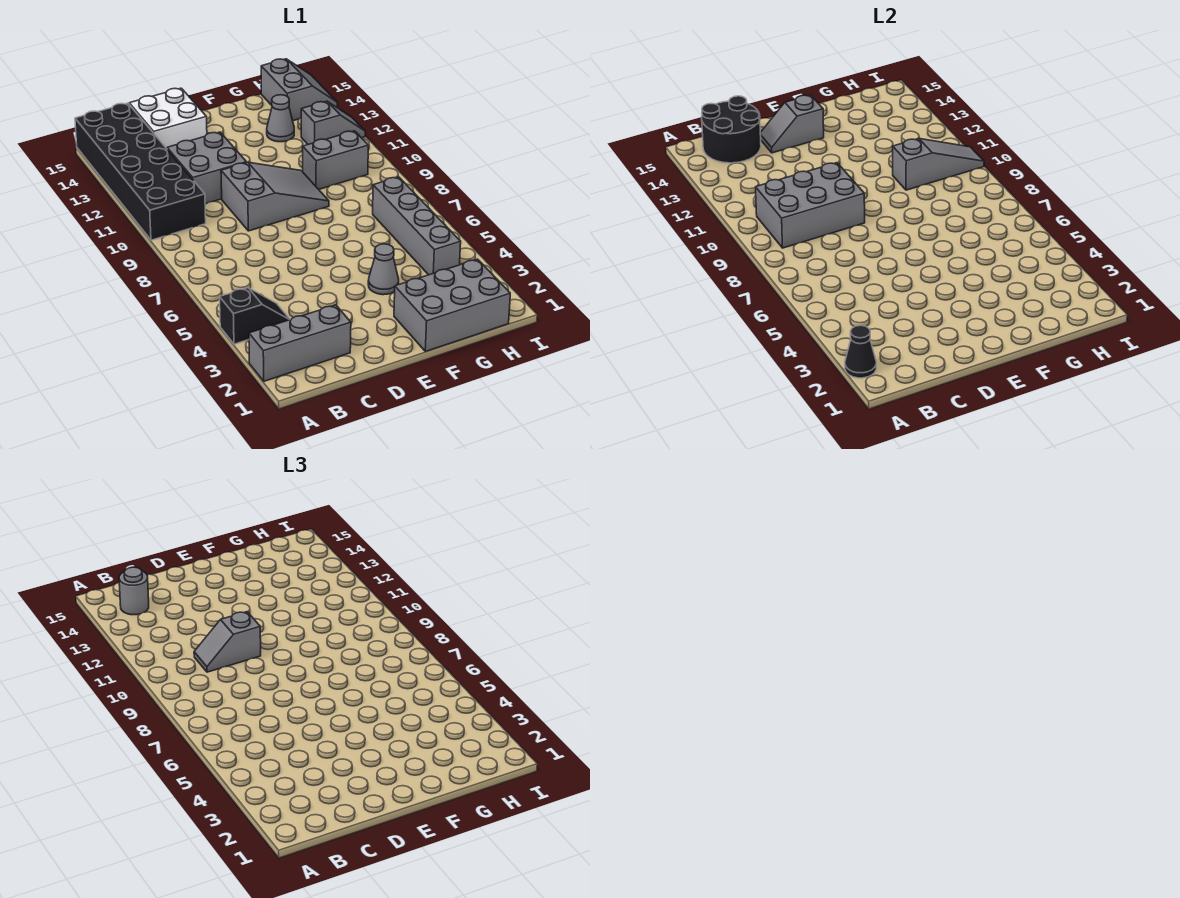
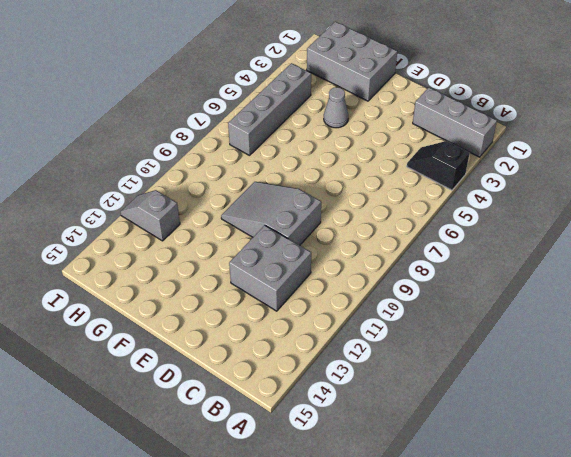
none -> black brick A10:B15 level 1
none -> white brick C14:D15 level 1
none -> grey brick G10:H10 level 1

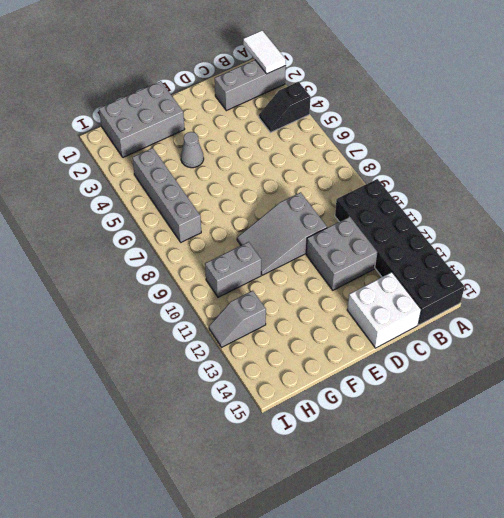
white tile A1:A2 level 2 -> black cone A2 level 2
none -> grey cone G13 level 1
none -> grey slope H14:I15 level 1 top H
none -> grey brick B9:D10 level 2

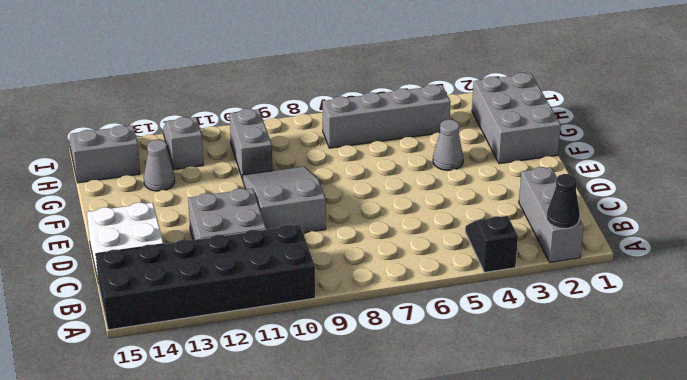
none -> grey brick B9:D10 level 2
none -> black round brick B14:C15 level 2
none -> grey slope D14:E14 level 2 top E

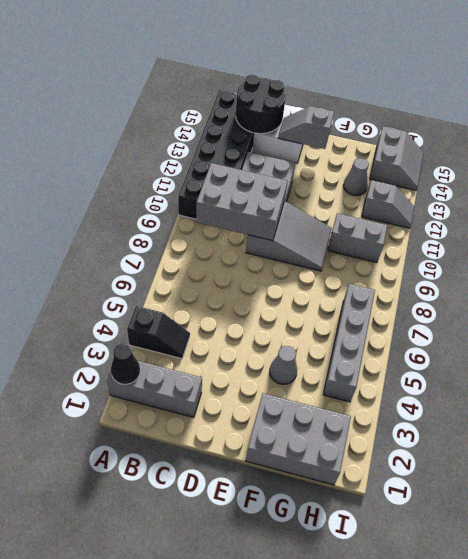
none -> grey slope G10:I10 level 2 top G
none -> grey round brick B14 level 3
none -> grey slope C10:D10 level 3 top D

